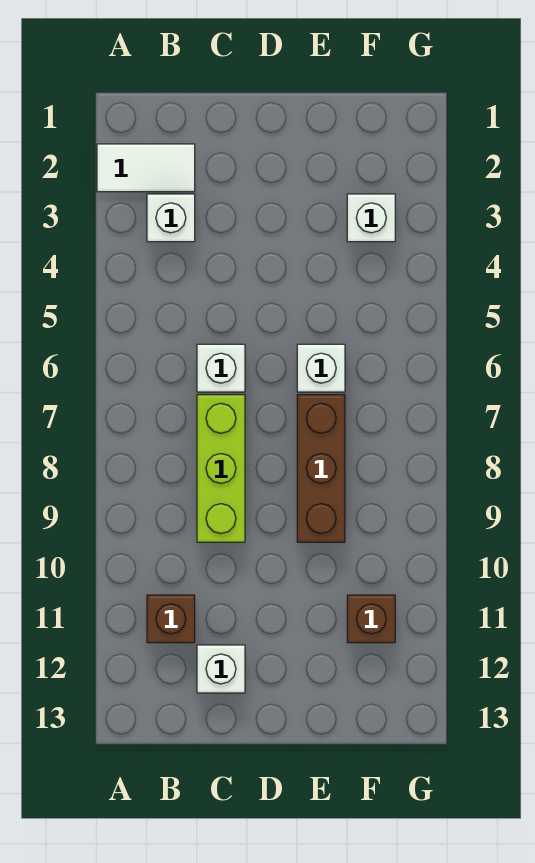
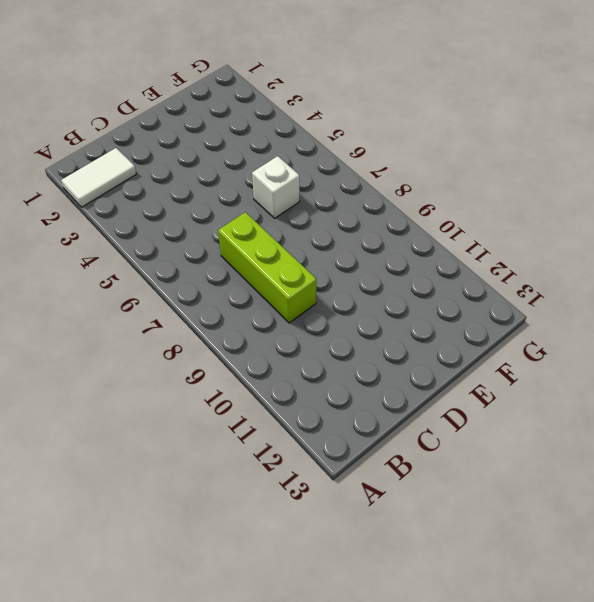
none -> white brick B3 level 1
none -> brown brick B11 level 1

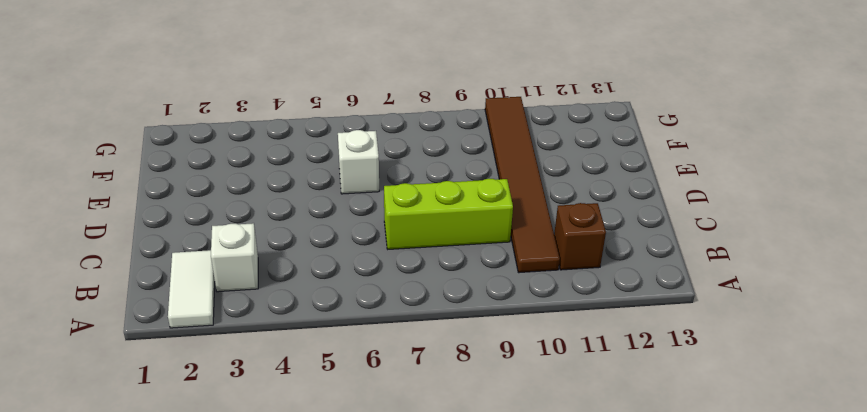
brown tile B10:G10 level 1 -> none
none -> white brick C6 level 1
none -> white brick C12 level 1

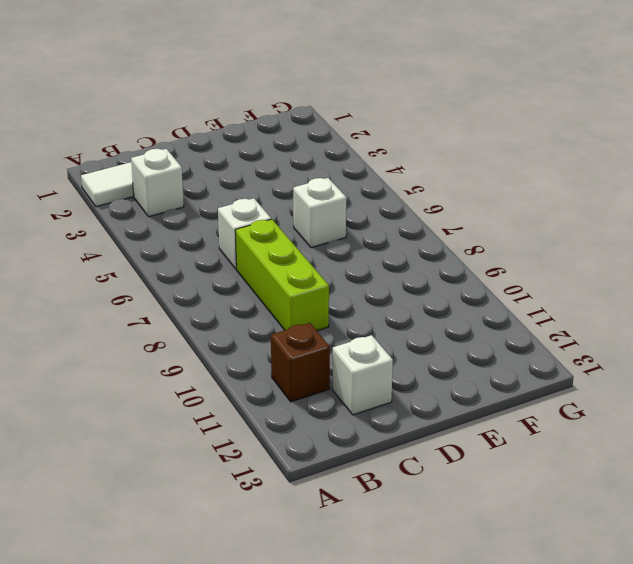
none -> brown brick E7:E9 level 1
none -> white brick F3 level 1

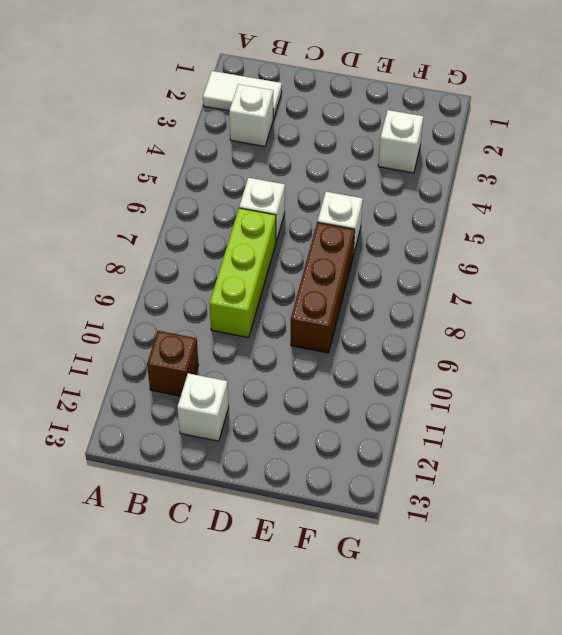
none -> brown brick F11 level 1

